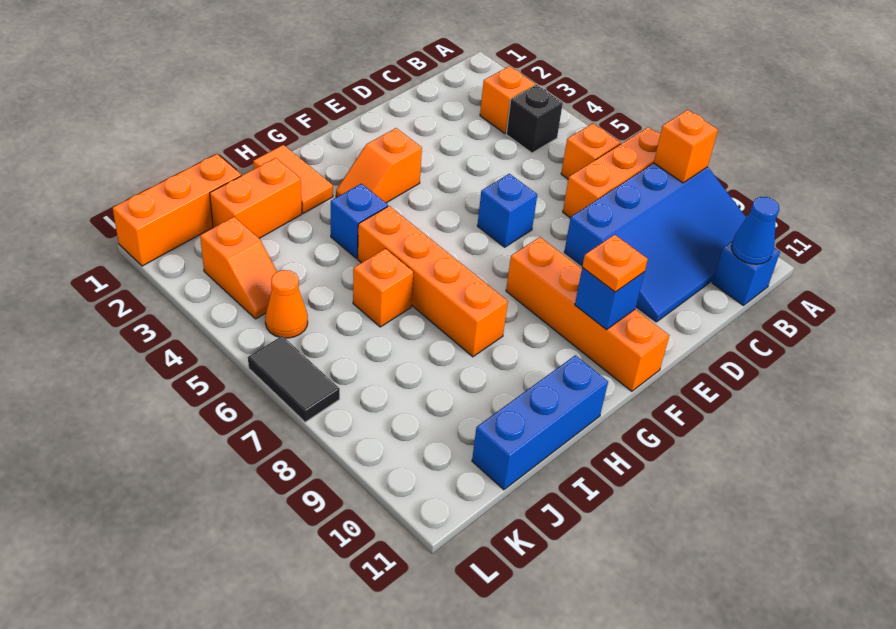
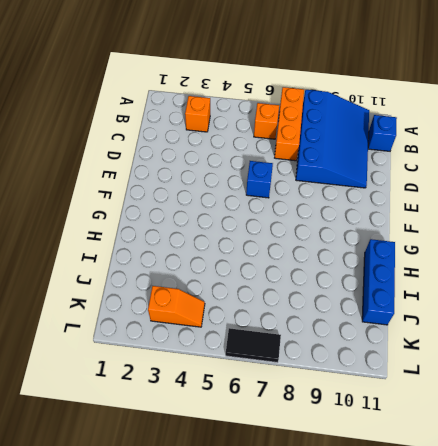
none -> black brick B4 level 1
none -> orange slope F3:G3 level 1 top F
none -> orange brick F8:F11 level 1

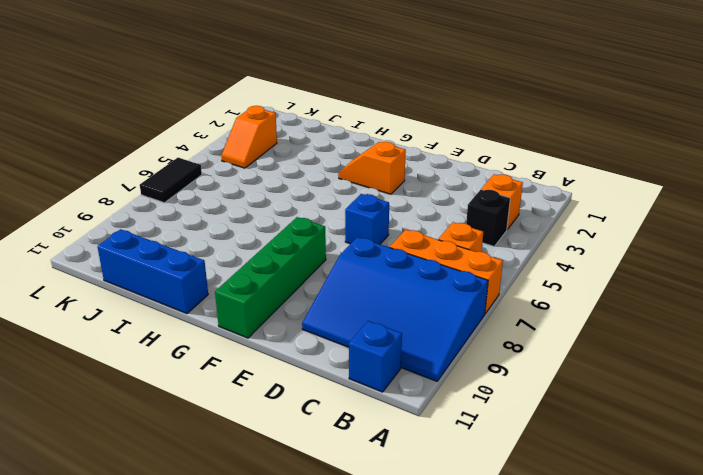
green brick F8:F11 level 1 -> orange brick F8:F11 level 1
none -> orange tile H1:H2 level 1
none -> blue brick H4 level 1
none -> orange brick H5:H8 level 1

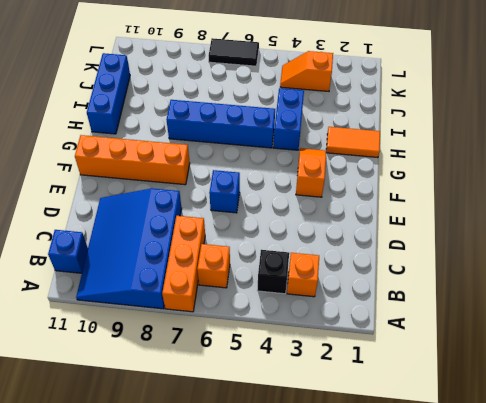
blue brick H4:I4 level 1 -> blue brick H4 level 1
blue brick H5:H8 level 1 -> orange brick H5:H8 level 1
none -> orange brick I2:J2 level 1
none -> orange brick I6 level 1
none -> orange brick J1:L1 level 1

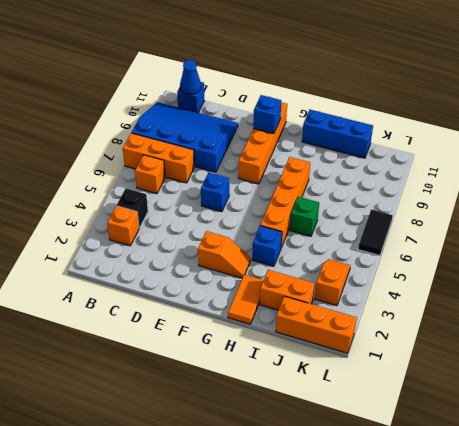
green brick I6 level 1 -> orange brick I6 level 1
none -> orange cone K5 level 1
none -> orange brick A8 level 2
none -> orange plate F10 level 3

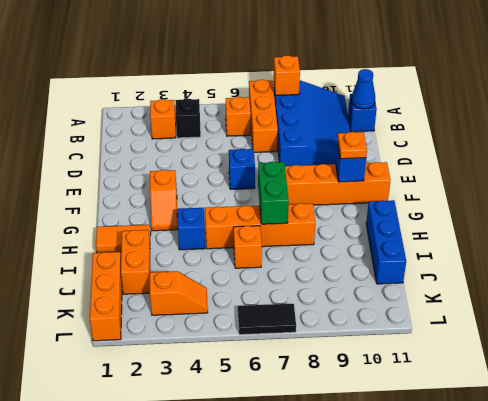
green brick G7:H7 level 2 -> none
none -> orange cone K5 level 1

